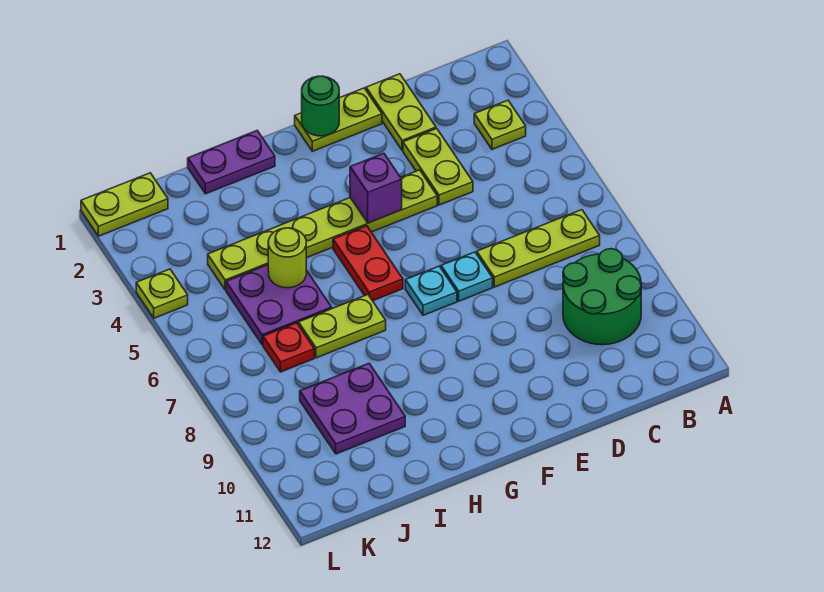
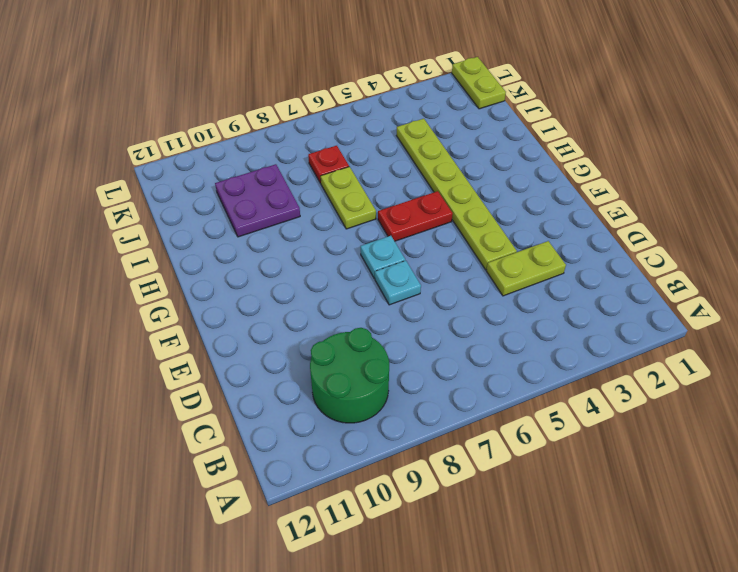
none -> lime plate B3 level 1
none -> lime plate B7:D7 level 1
none -> lime plate D1:D2 level 1

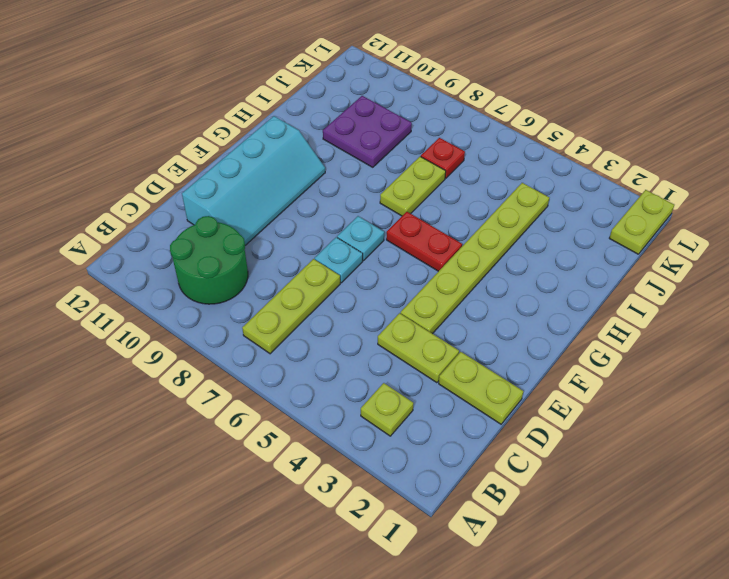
cyan slope D10:G11 level 1 top 11 -> none
none -> lime plate E1:F1 level 1
none -> purple plate H1:I1 level 1
none -> purple plate I5:J6 level 1

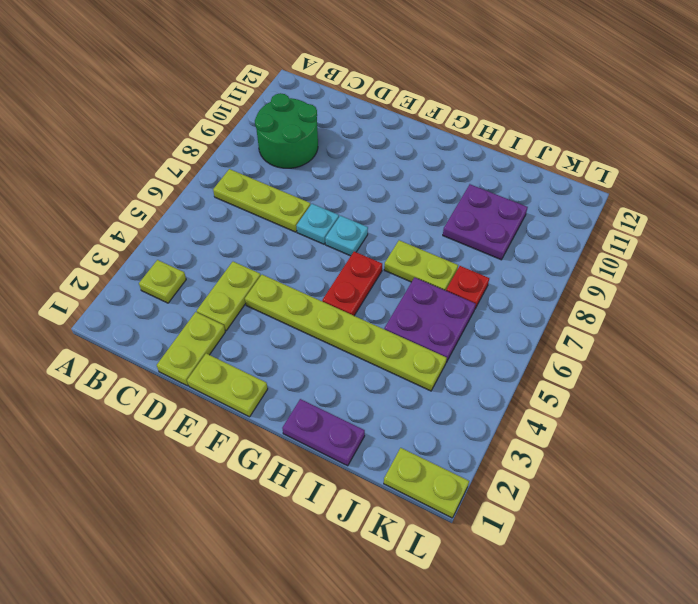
none -> lime plate L4 level 1
none -> green round brick F1 level 2
none -> purple brick F4 level 2

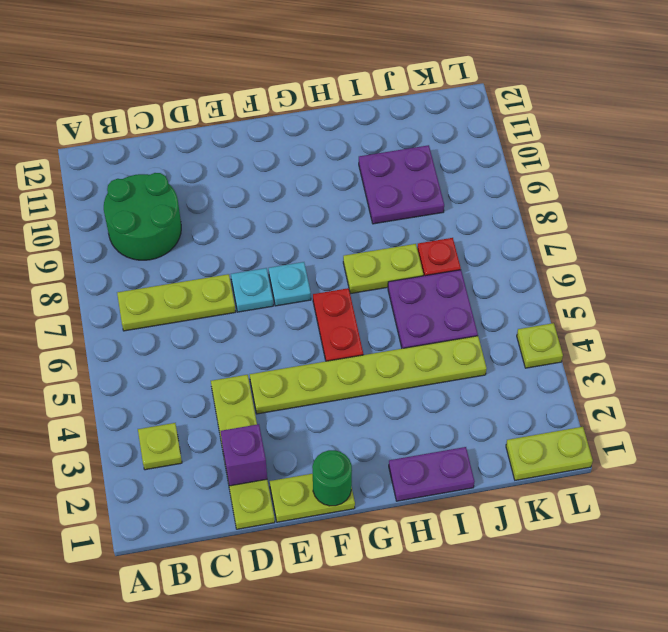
purple brick D2 level 2 -> purple brick F4 level 2
none -> lime round brick I5 level 2

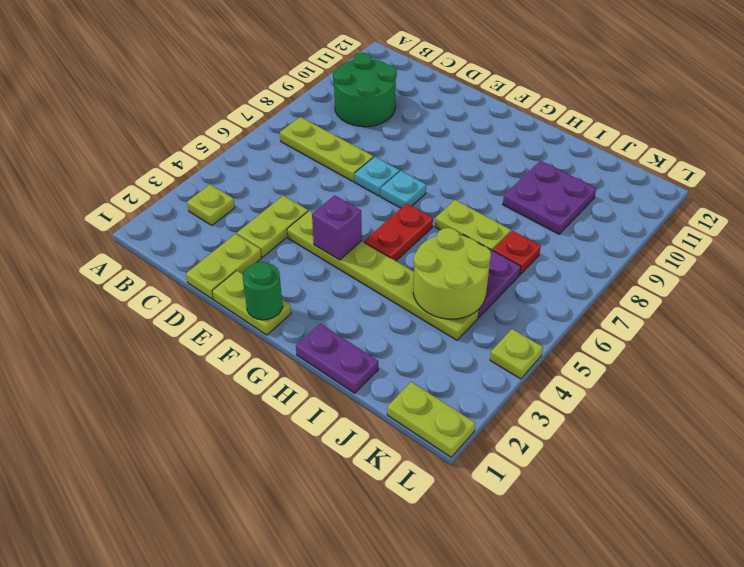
lime round brick I4:J5 level 2 -> lime round brick I5 level 2

